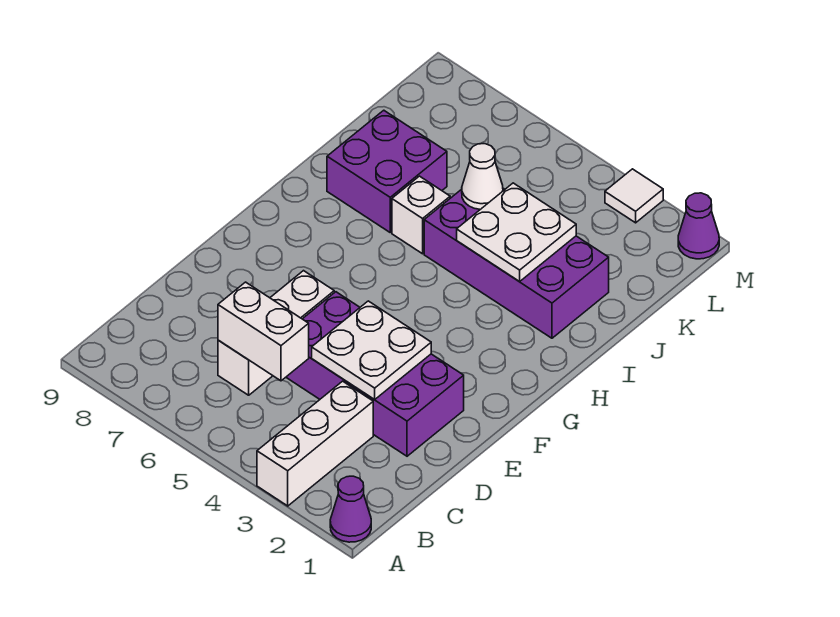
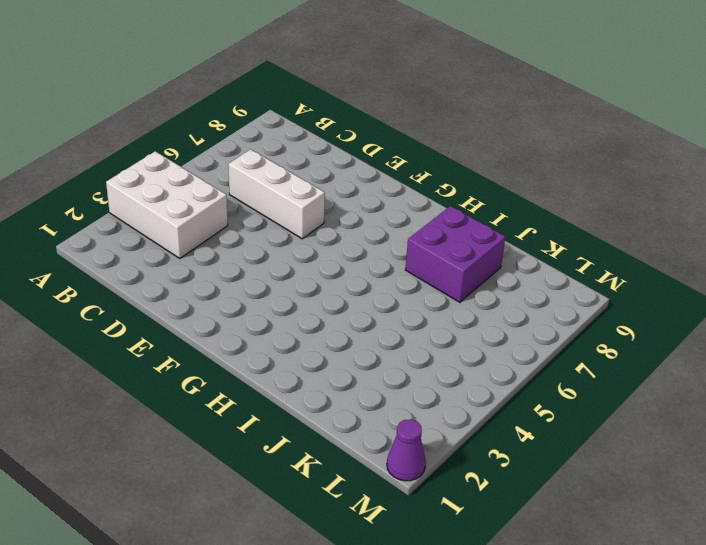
white brick A3:C4 level 1 -> white brick A3:C3 level 1
none -> purple cone A1 level 1
none -> purple brick D2:E5 level 1
none -> purple brick I2:J5 level 1

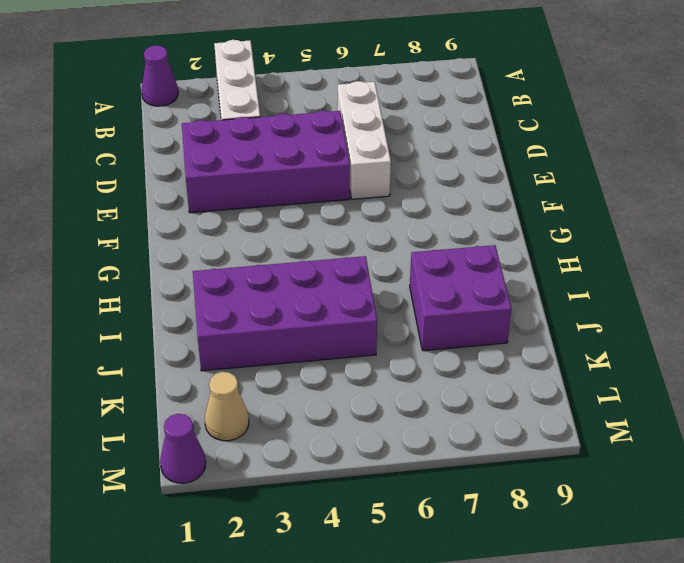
tan cone L2 level 1 -> none
none -> white brick I6 level 1
none -> white tile M3 level 1
none -> white brick C5:C6 level 2

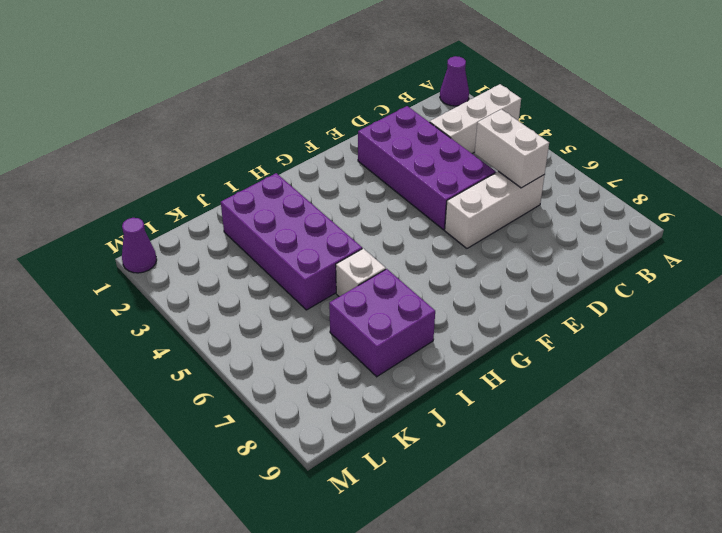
none -> white tile M3 level 1
none -> white plate D3:E4 level 2
none -> white plate I3:J4 level 2

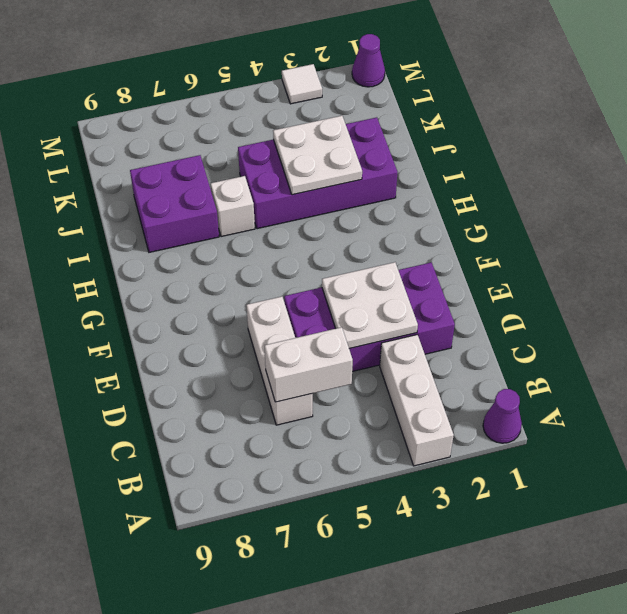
none -> white cone J5 level 2

